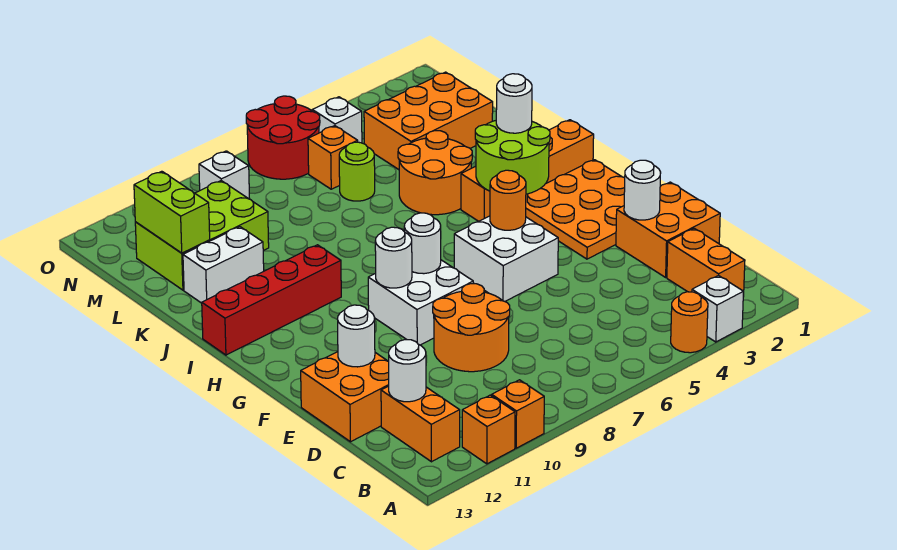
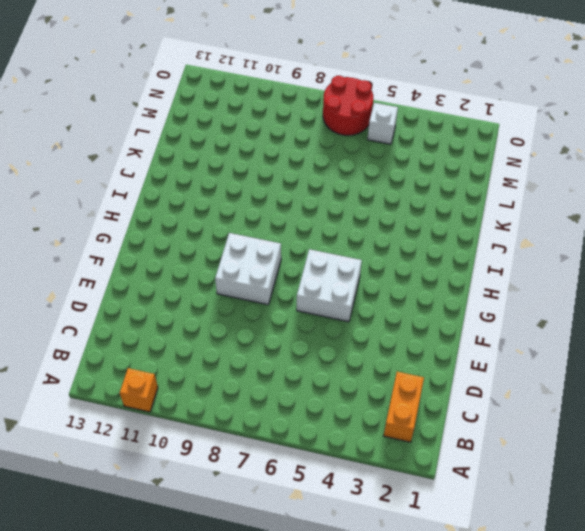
none -> white brick A3 level 1
none -> orange round brick A4 level 1
none -> orange brick A10 level 1
none -> orange brick B12:C12 level 1

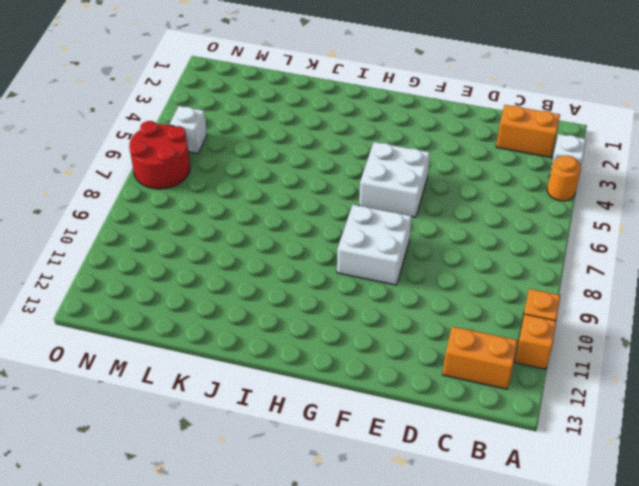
none -> orange brick D1:E2 level 1
none -> orange round brick D8:E9 level 1
none -> orange brick D12:E13 level 1
none -> orange plate F1:H3 level 1

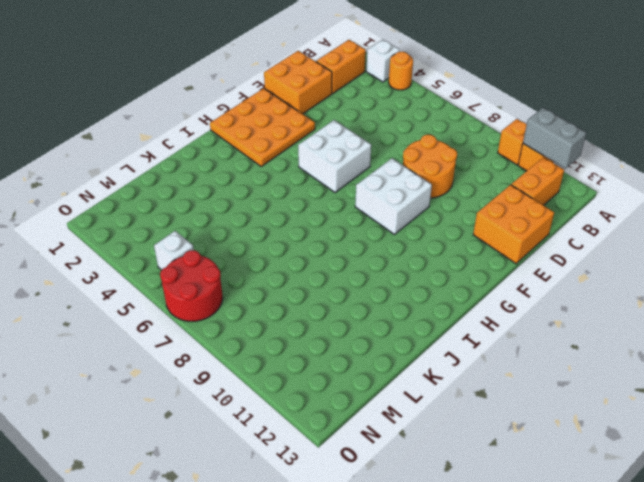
grey brick A11:A12 level 2 -> none
none -> orange brick I1:I4 level 1
none -> red brick I10:I13 level 1
none -> orange round brick J4:K5 level 1
none -> white brick K11:K12 level 1

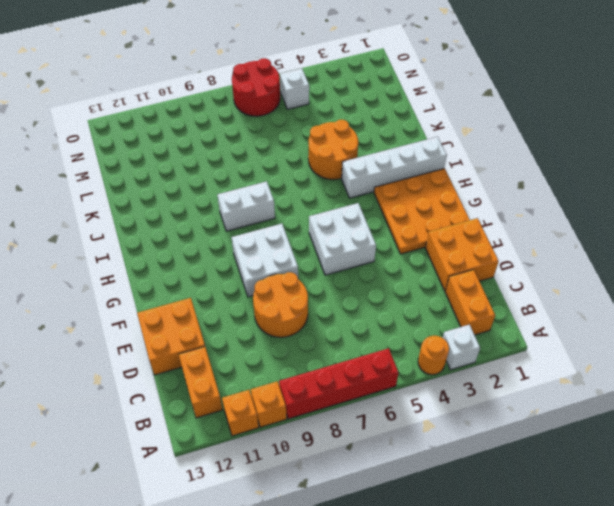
red brick A6:A9 level 1 -> red brick I10:I13 level 1
white brick I1:I4 level 1 -> orange brick I1:I4 level 1
white brick I8:I9 level 1 -> white brick K11:K12 level 1
none -> orange brick L2:M4 level 1
none -> lime round brick L6 level 1
none -> lime brick L10:M12 level 1
none -> orange brick M6 level 1

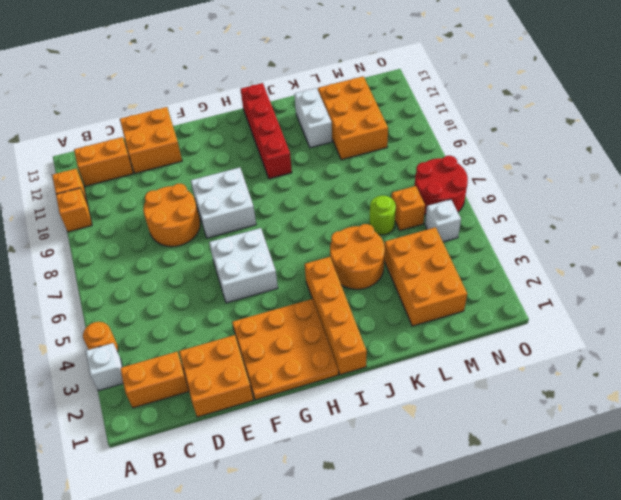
orange brick L10:M12 level 1 -> lime brick L10:M12 level 1
none -> white brick N9 level 1
none -> white round brick C12 level 2
none -> white round brick E2 level 2
none -> white round brick E12 level 2

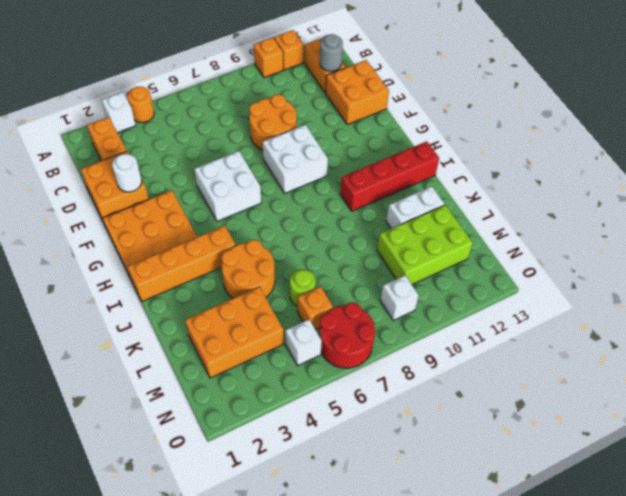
grey round brick C12 level 2 -> white round brick C12 level 2
none -> white round brick E12 level 2
none -> orange round brick G5 level 2
none -> white round brick G8 level 2
none -> white round brick G9 level 2

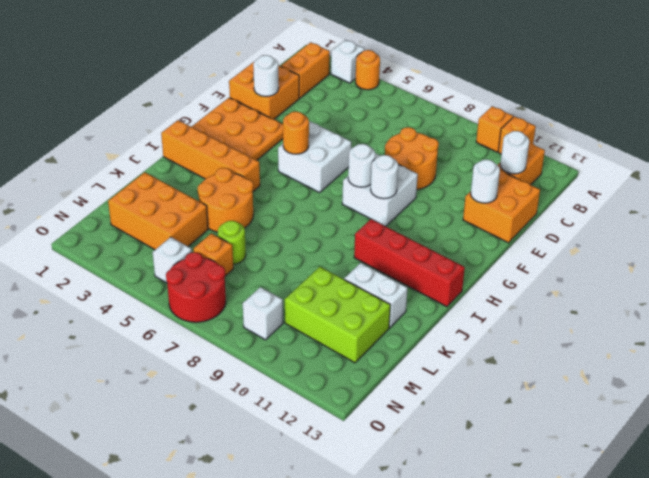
none -> lime round brick H3:I4 level 2
none -> lime brick L12:M12 level 2
none -> white round brick I3 level 3

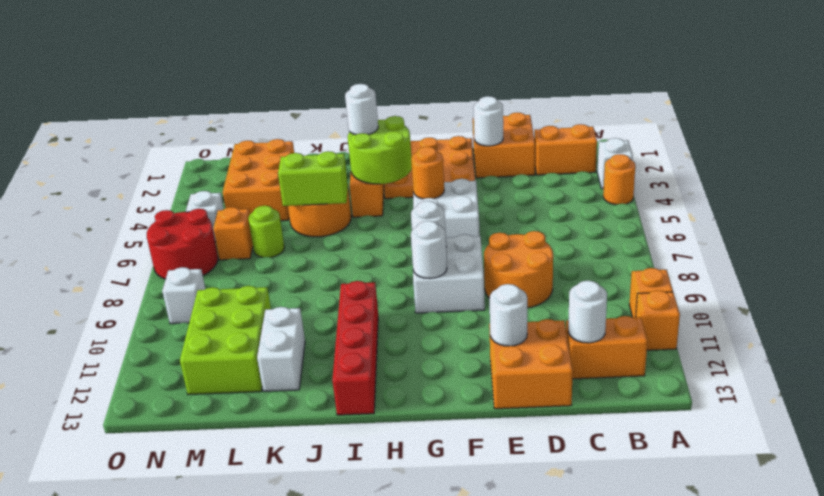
lime brick J5:K5 level 2 -> lime brick L12:M12 level 2

